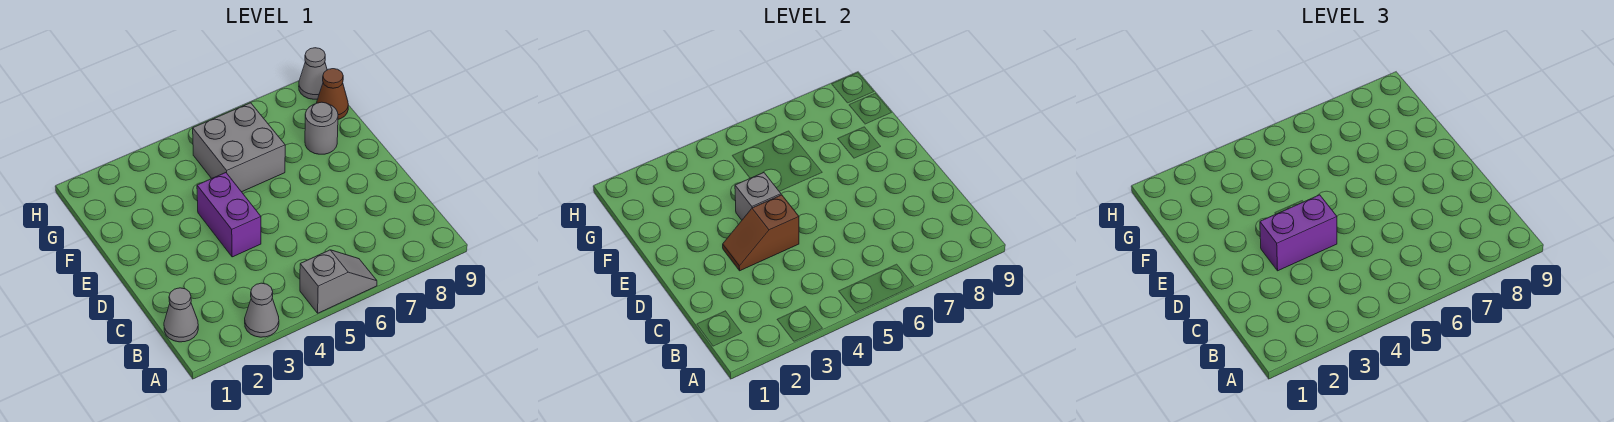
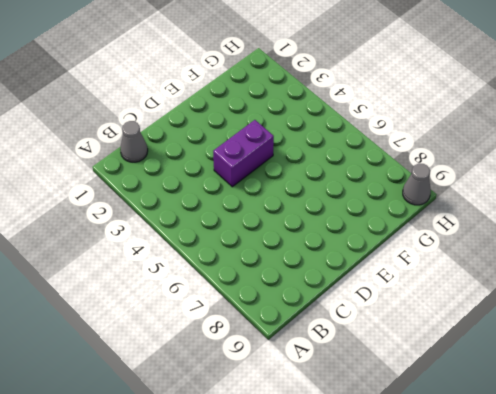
none -> grey cone A3 level 1
none -> grey slope A5:A6 level 1 top 5

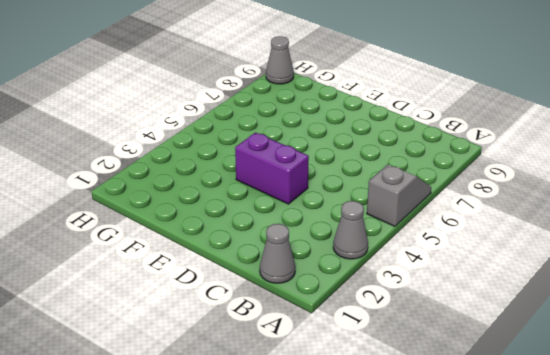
none -> grey brick F5:G6 level 1
none -> grey round brick F8 level 1

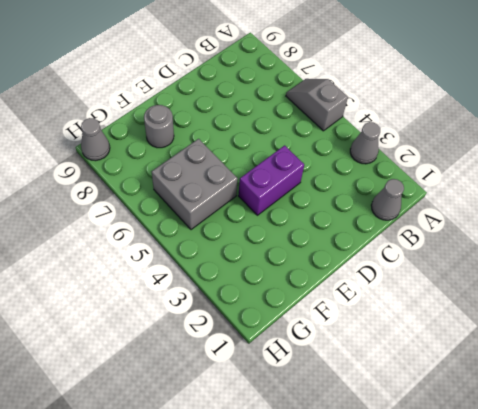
none -> brown cone G9 level 1
none -> brown slope D3:D4 level 2 top 4

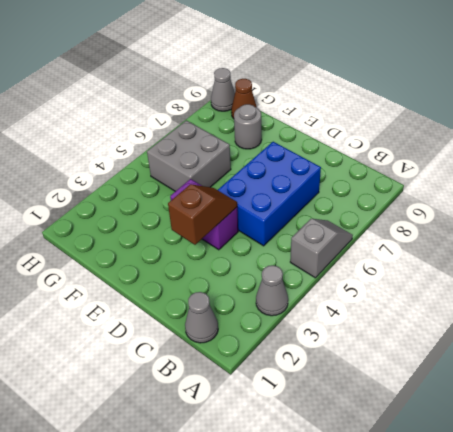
blue brick C5:D7 level 1 -> none
brown slope D3:D4 level 2 top 3 -> brown slope D3:D4 level 2 top 4
none -> grey brick E4 level 2
none -> purple brick D3:D4 level 3

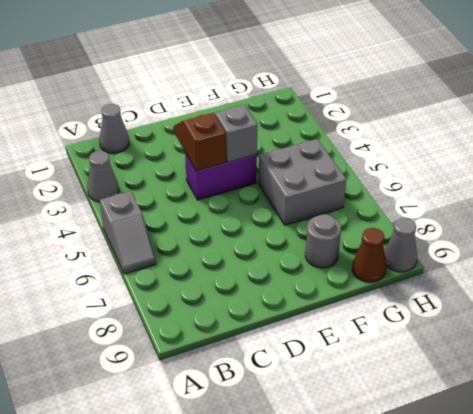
none -> purple brick D3:D4 level 3

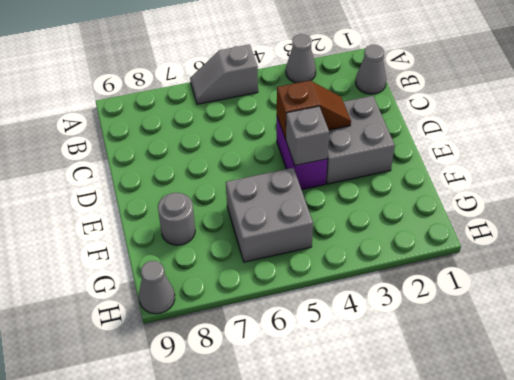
grey brick D2:E3 level 1 -> none
none -> brown cone G9 level 1
none -> purple brick D3:D4 level 3

